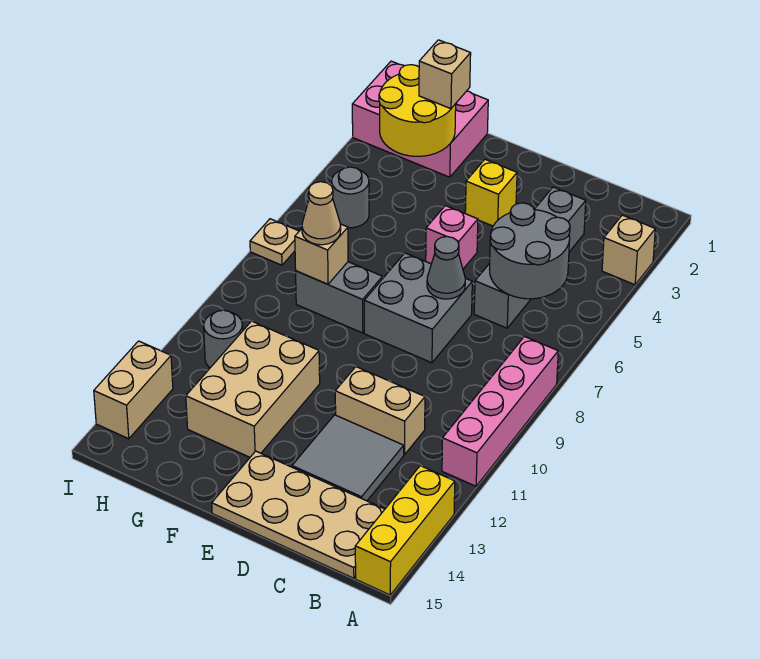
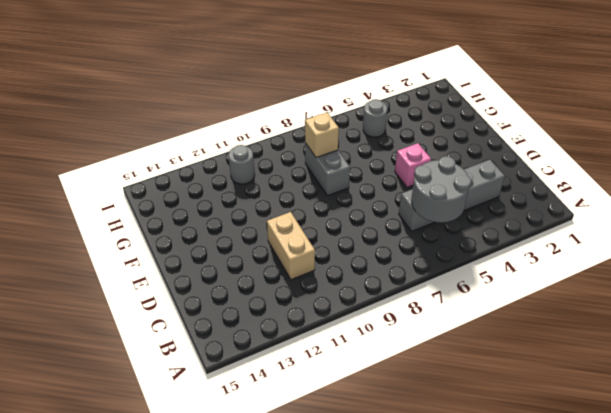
none -> tan brick A3 level 1
none -> pink brick A8:A11 level 1
none -> yellow brick A13:A15 level 1

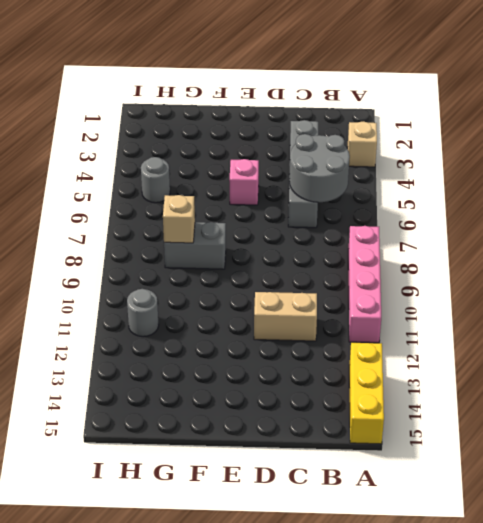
none -> tan plate B14:E15 level 1
none -> grey tile C12:D13 level 1
none -> grey brick D7:E8 level 1

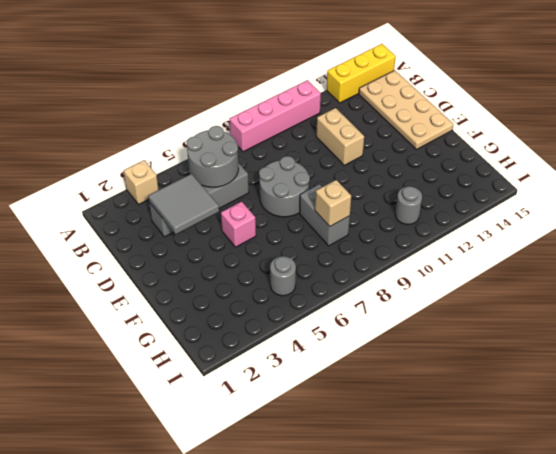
grey tile C3:D4 level 2 -> grey tile C12:D13 level 1
grey round brick D7:E8 level 1 -> grey brick D7:E8 level 1
none -> yellow brick E3 level 1
none -> tan brick F11:G13 level 1
none -> pink brick G1:I2 level 1

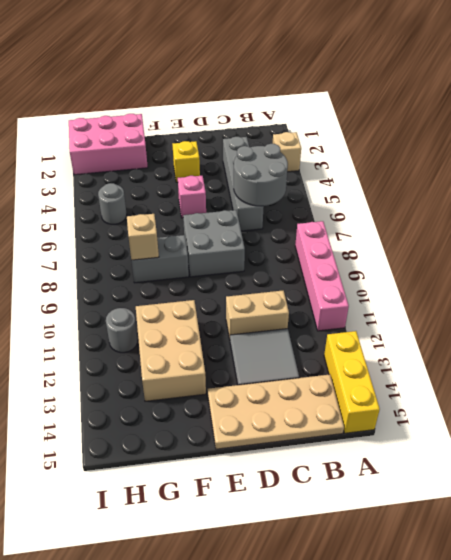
none -> tan plate I7 level 1
none -> tan brick I13:I14 level 1
none -> grey cone D7 level 2

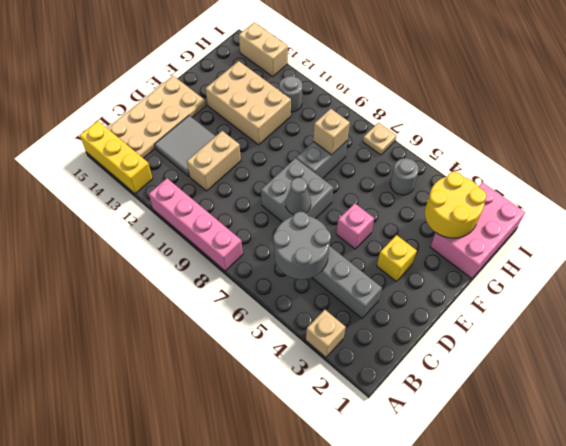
none -> tan brick G2 level 3
none -> tan cone G8 level 3

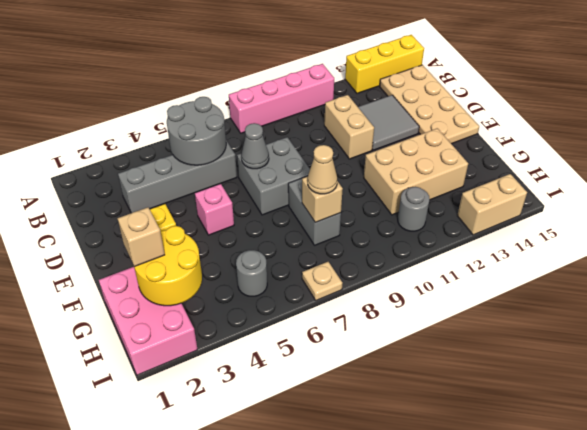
none -> tan brick A3 level 1

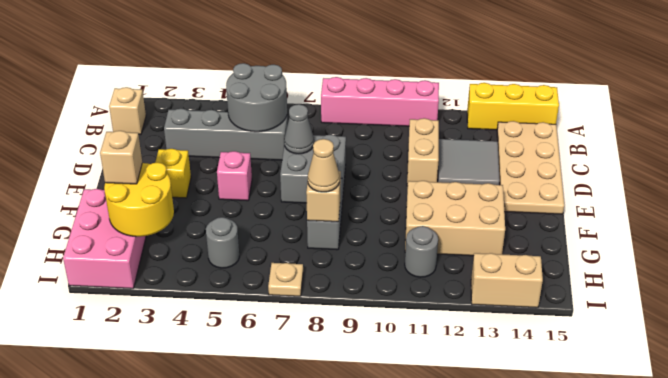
tan brick B1 level 1 -> tan brick A3 level 1

